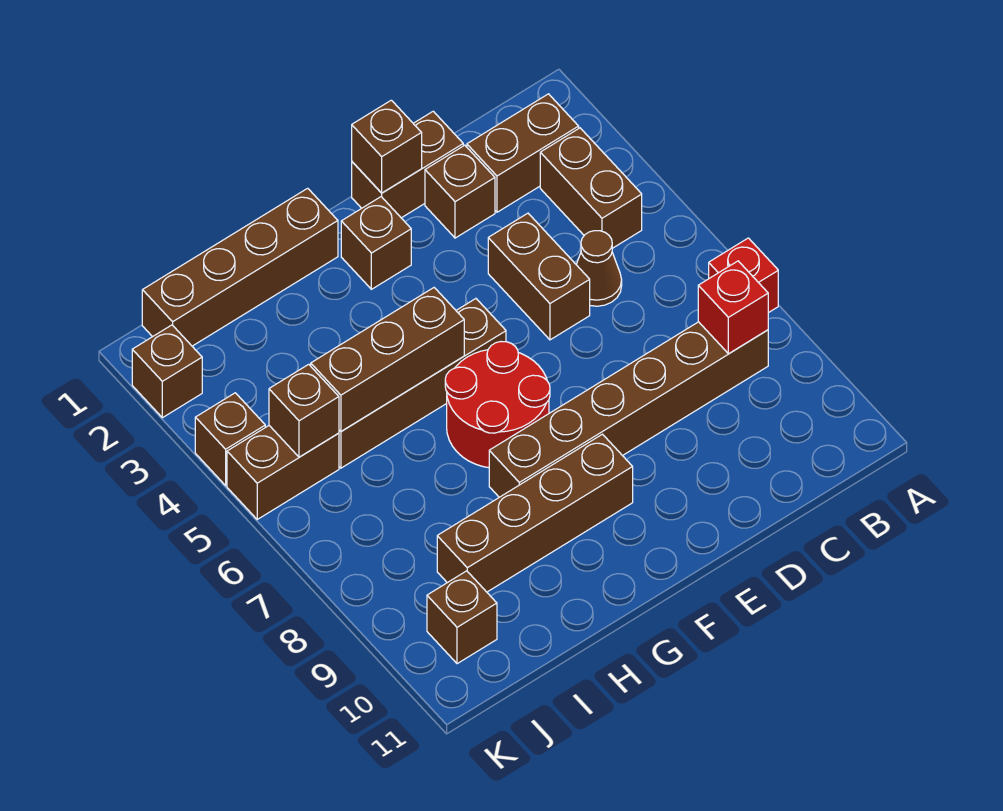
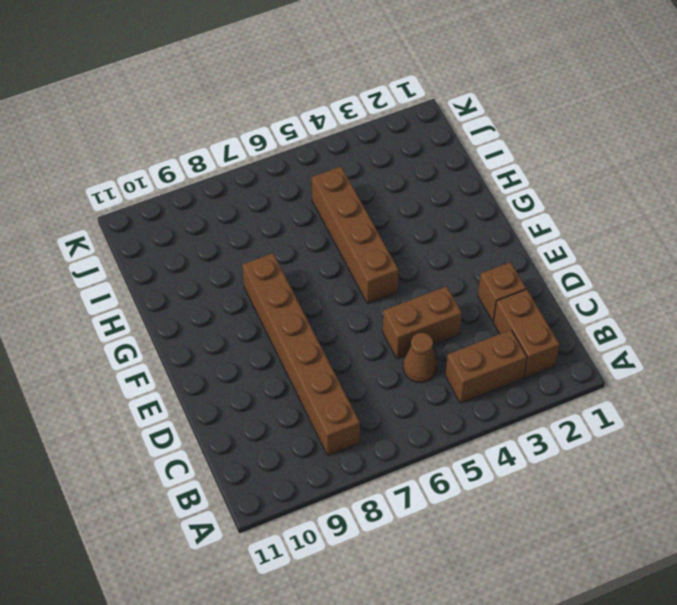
none -> red brick A7 level 1
none -> brown brick D1:E1 level 1
none -> brown brick F2 level 1

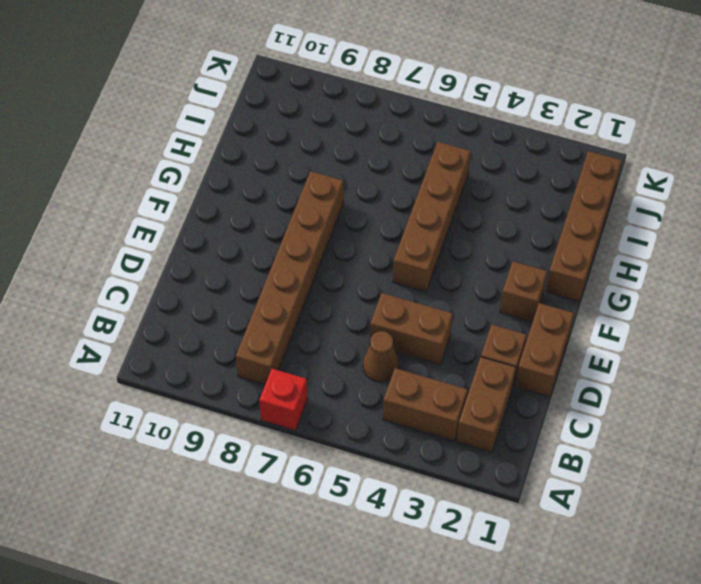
none -> red round brick F6:G7 level 1
none -> brown brick F9:I9 level 1
none -> brown brick J5:K5 level 1

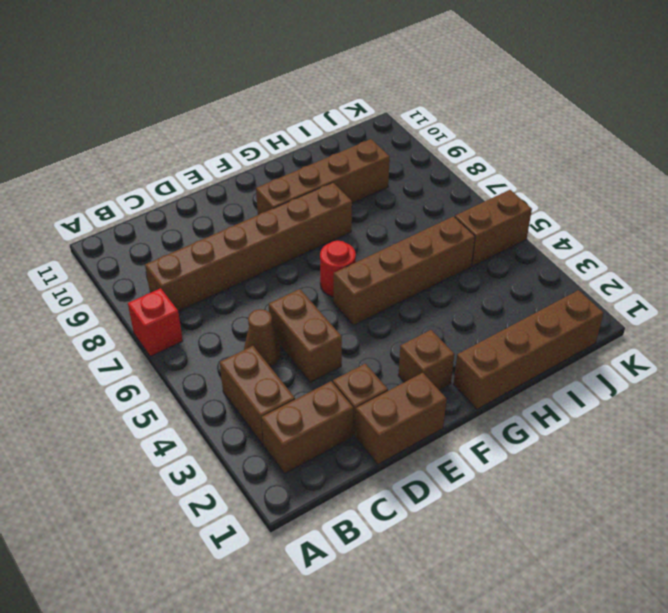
red round brick F6 level 1 -> red round brick F6:G7 level 1
none -> brown brick J10 level 1
none -> brown brick K2 level 1
none -> brown brick K4 level 1

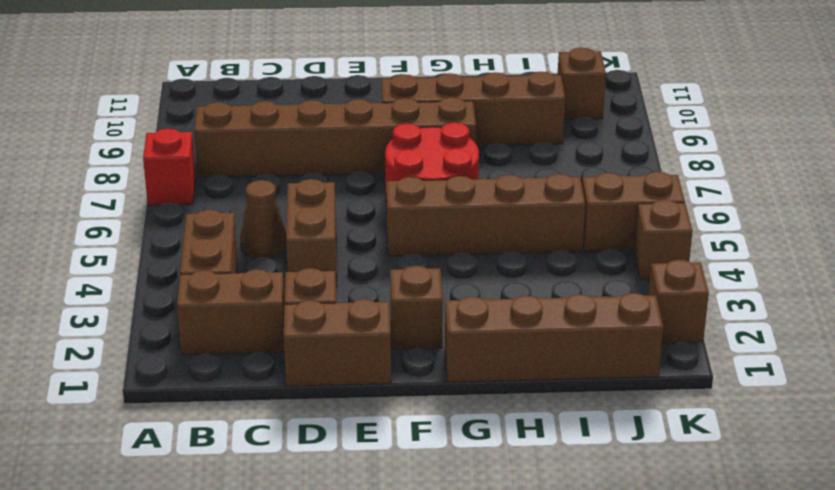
none -> red brick B8 level 2
none -> brown brick E1 level 2
none -> brown brick G5:I5 level 2

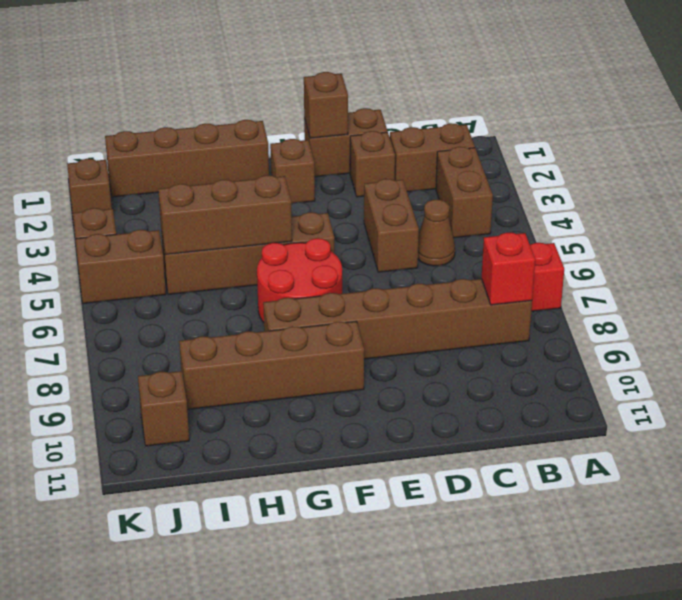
none -> brown brick J5 level 2

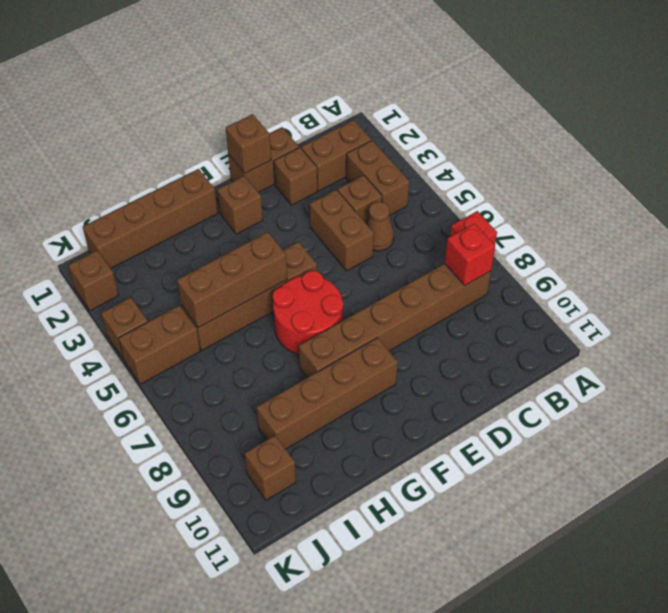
brown brick C4 level 1 -> brown brick J5 level 2

